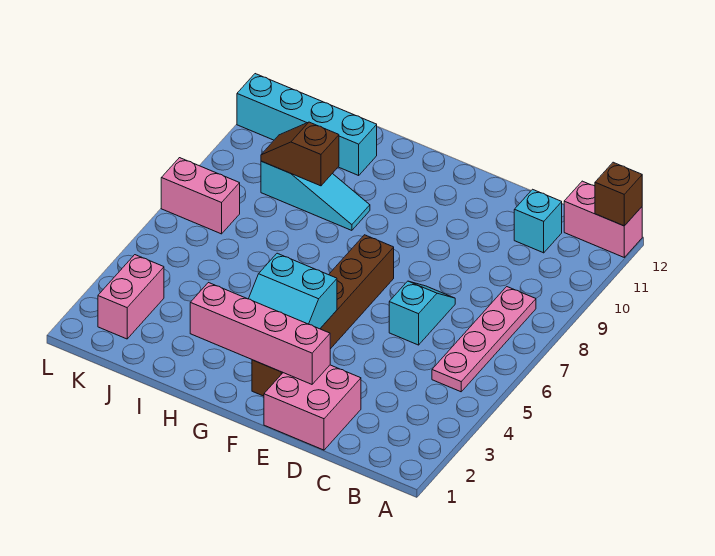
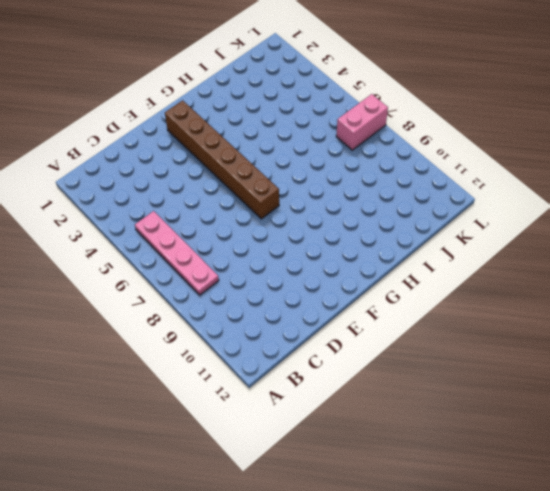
none -> pink brick A12:B12 level 1
none -> cyan brick C11 level 1
none -> pink brick D1:E2 level 1

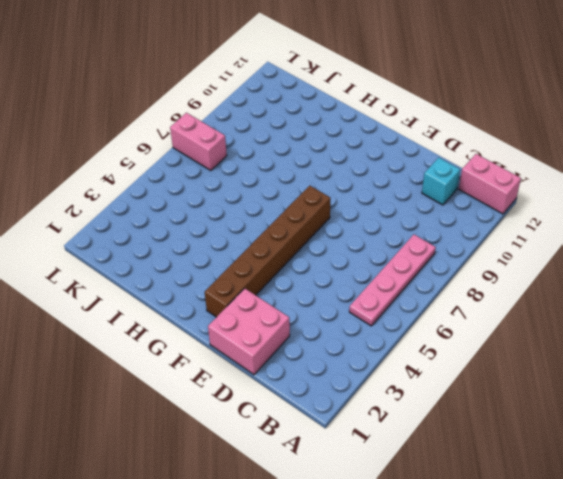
none -> cyan slope D6:D7 level 1 top 6
none -> cyan slope H9:J9 level 1 top J
none -> cyan brick I11:L11 level 1

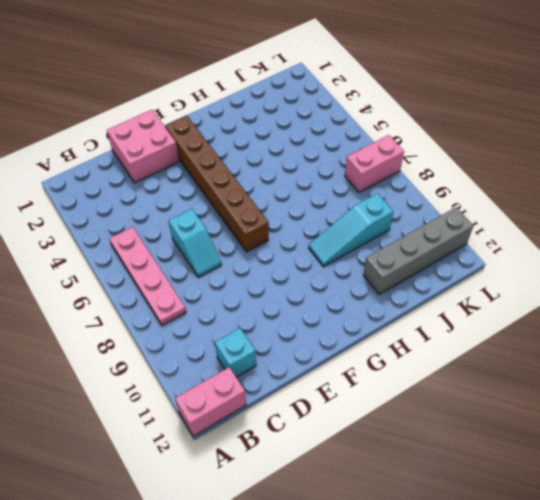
grey brick I11:L11 level 1 -> cyan brick I11:L11 level 1
none -> pink brick K2:K3 level 1
none -> brown brick A12 level 2
none -> pink brick E2:H2 level 2

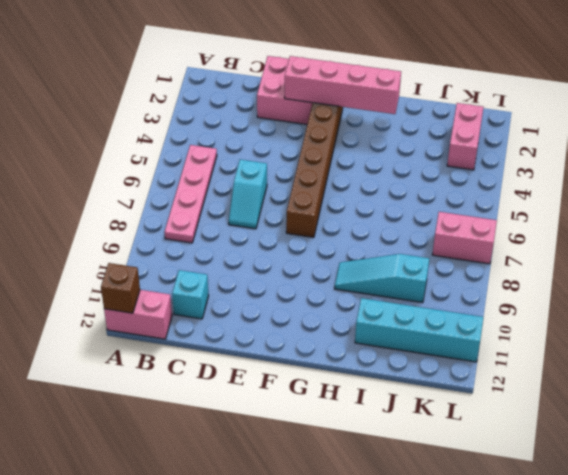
none -> cyan slope F3:G4 level 2 top 4
none -> brown slope I9:J9 level 2 top I

